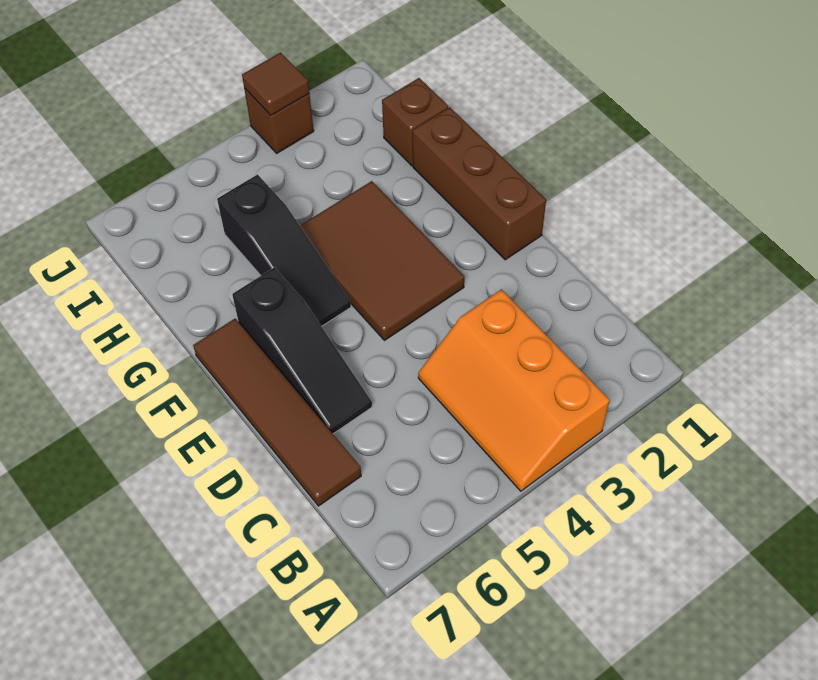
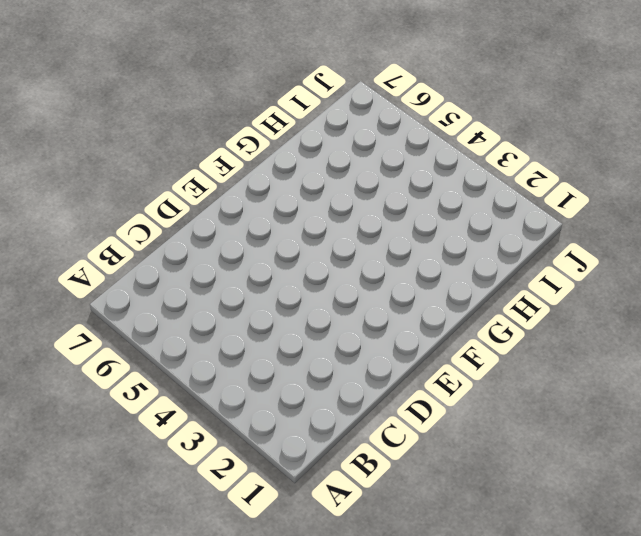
none -> orange slope A3:C4 level 1 top 3
none -> brown tile C7:F7 level 1

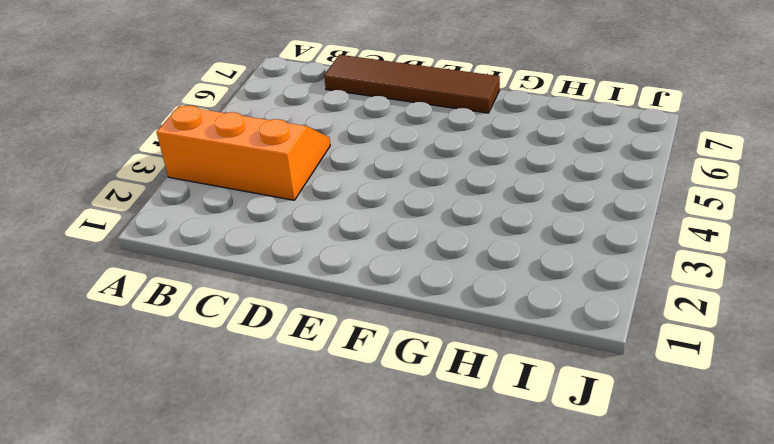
none -> black slope D6:F6 level 1 top F
none -> brown brick E1:G1 level 1

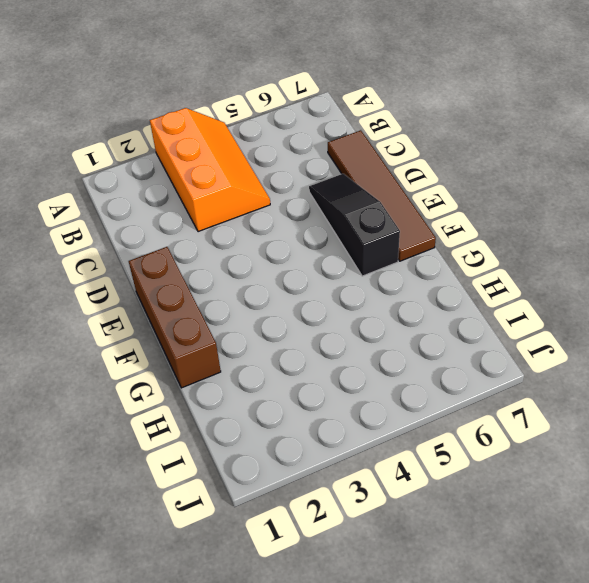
none -> brown tile E3:G4 level 1
none -> black slope F5:H5 level 1 top H

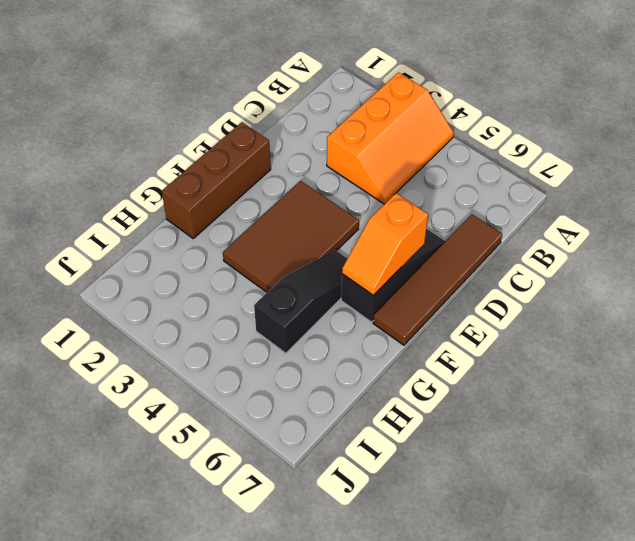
orange slope E6:F6 level 2 top E -> none
none -> brown brick H1 level 1
none -> brown brick J3 level 1

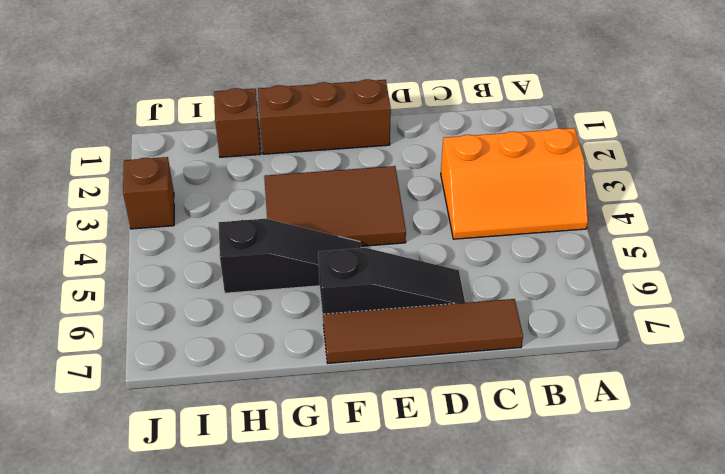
none -> brown tile J3 level 2

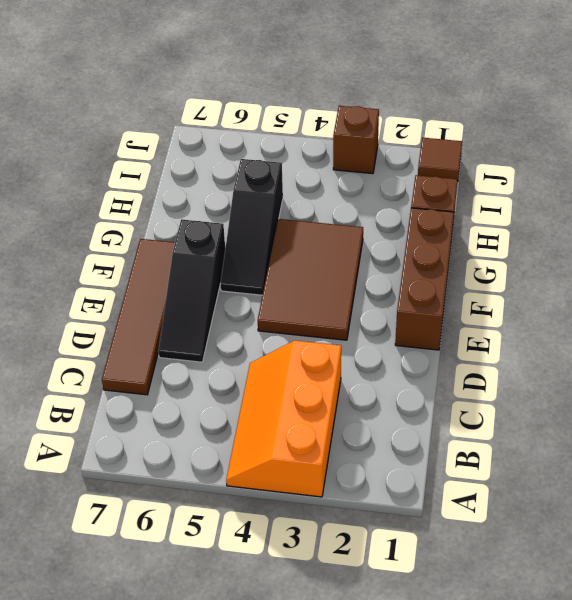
brown tile J1 level 1 -> brown tile J3 level 2

